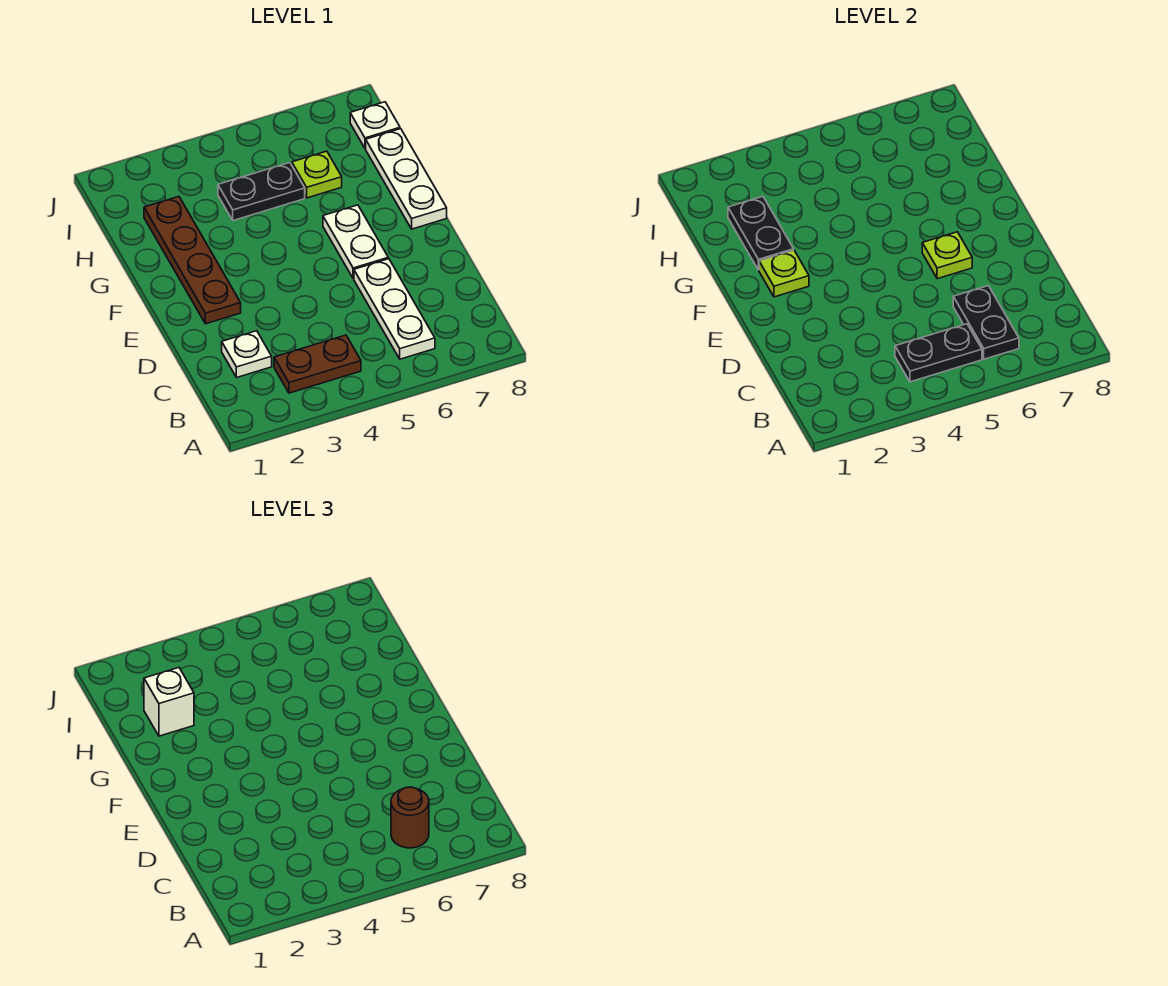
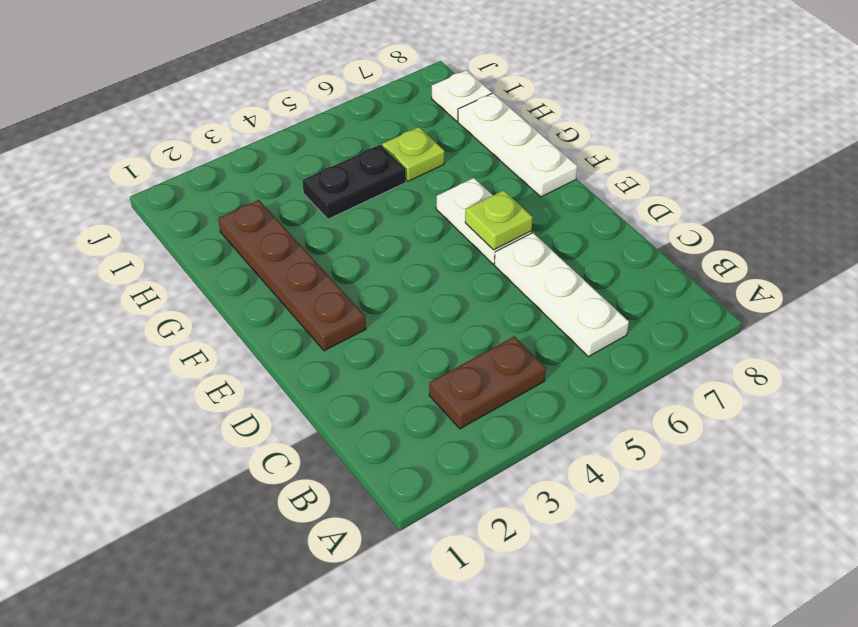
none -> white plate C2 level 1
none -> black plate B4:B5 level 2
none -> black plate B6:C6 level 2

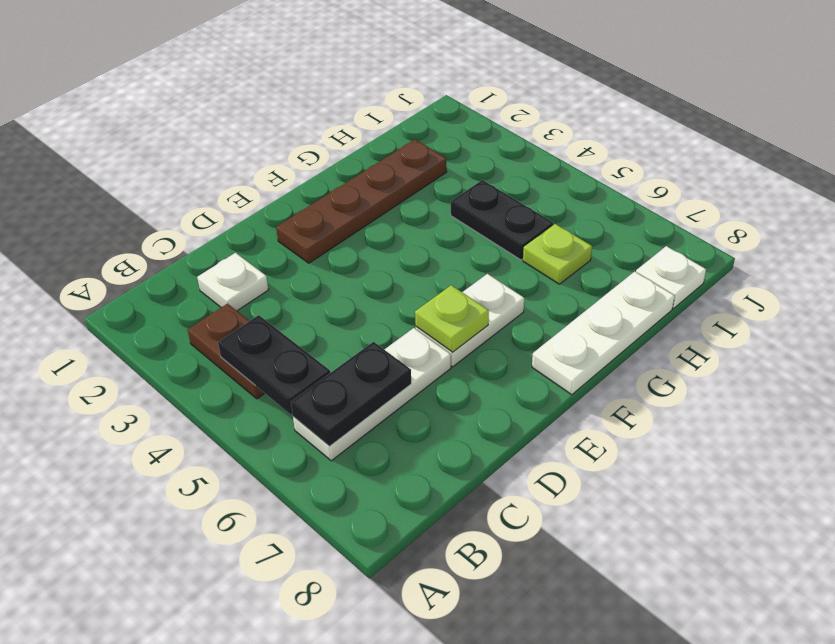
none -> lime plate F2 level 2
none -> black plate G2:H2 level 2
none -> brown round brick B6 level 3

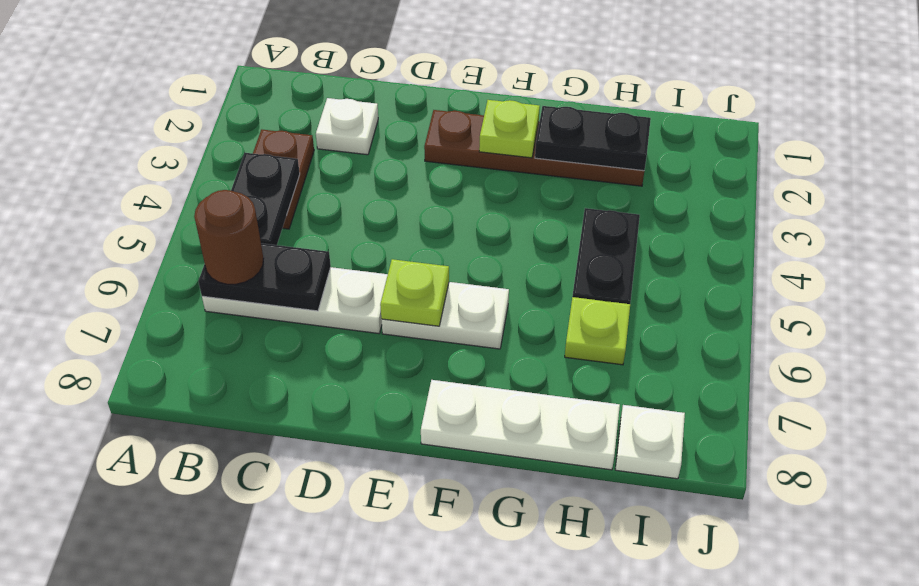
none -> white brick H2 level 3

